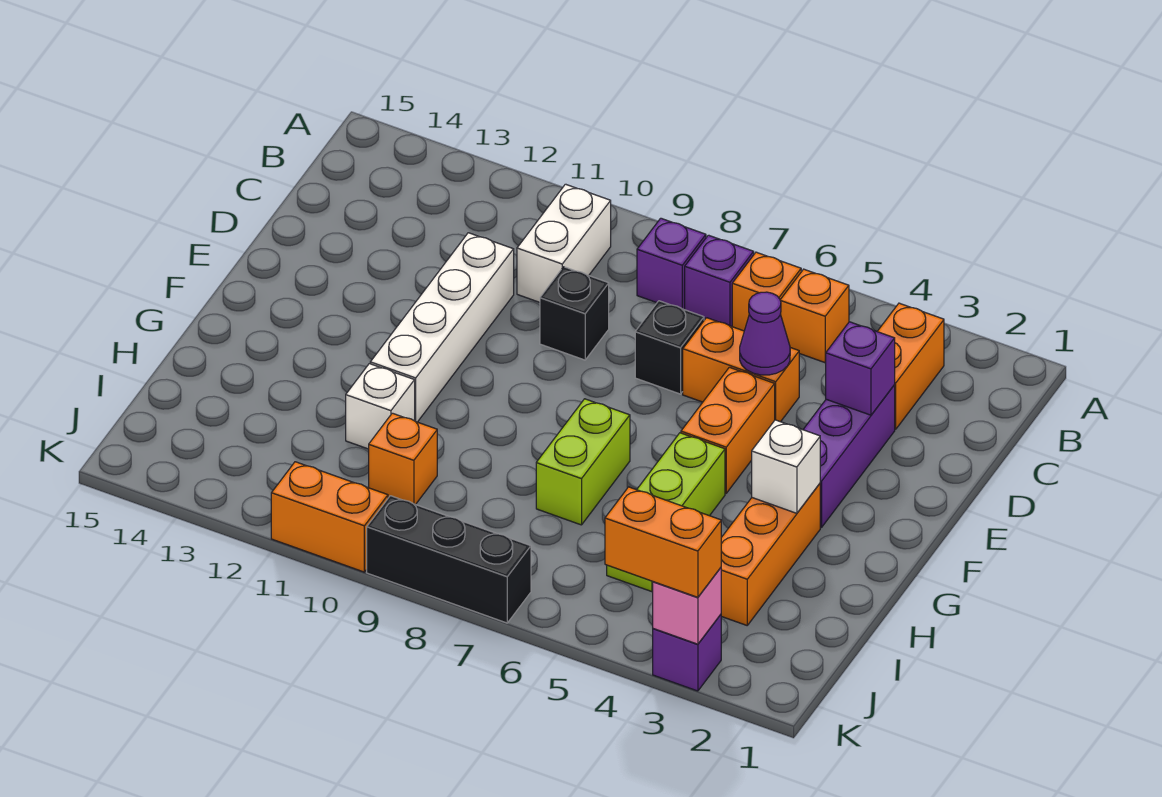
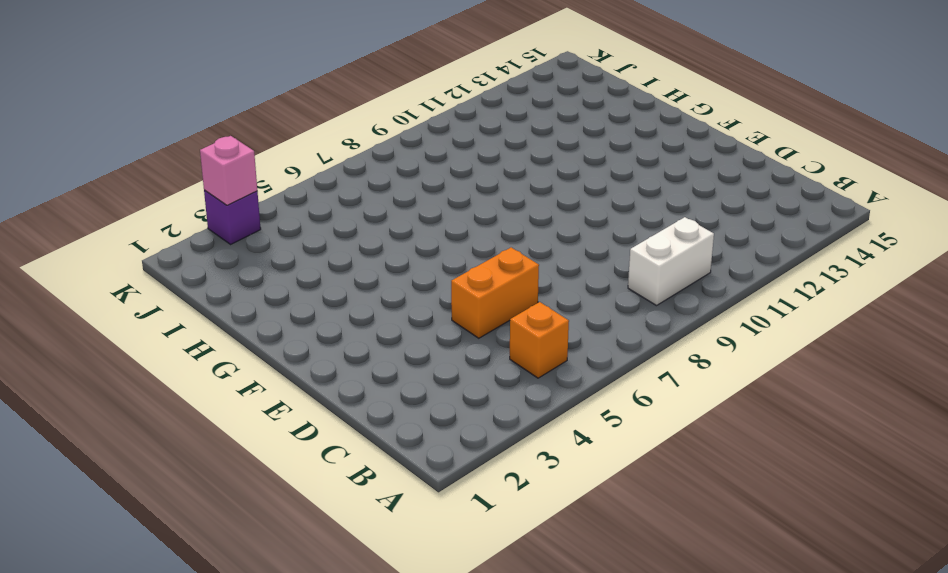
white brick B9:B10 level 1 -> white brick B10:C10 level 1
none -> orange brick B3:C3 level 1
none -> orange brick B6 level 1
none -> purple brick B7 level 1

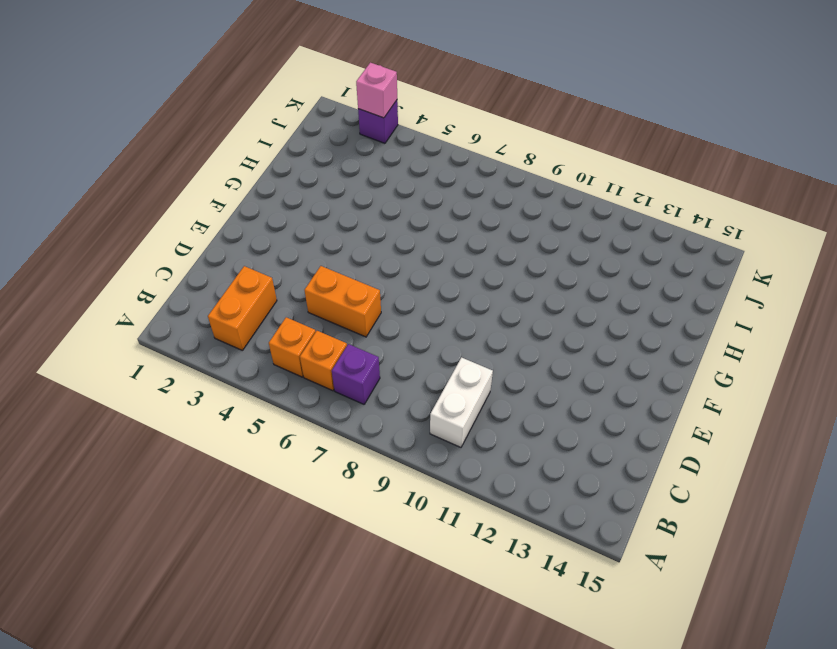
none -> purple brick B8 level 1
none -> purple brick D3:F3 level 1
none -> black brick D7 level 1

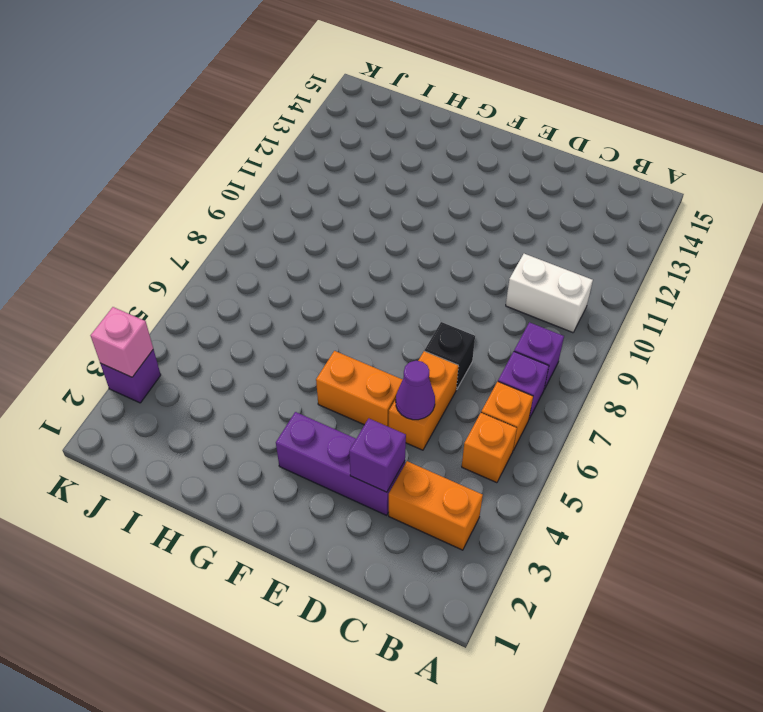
none -> black brick D9 level 1
none -> white brick D11:G11 level 1
none -> orange brick G3:I3 level 1

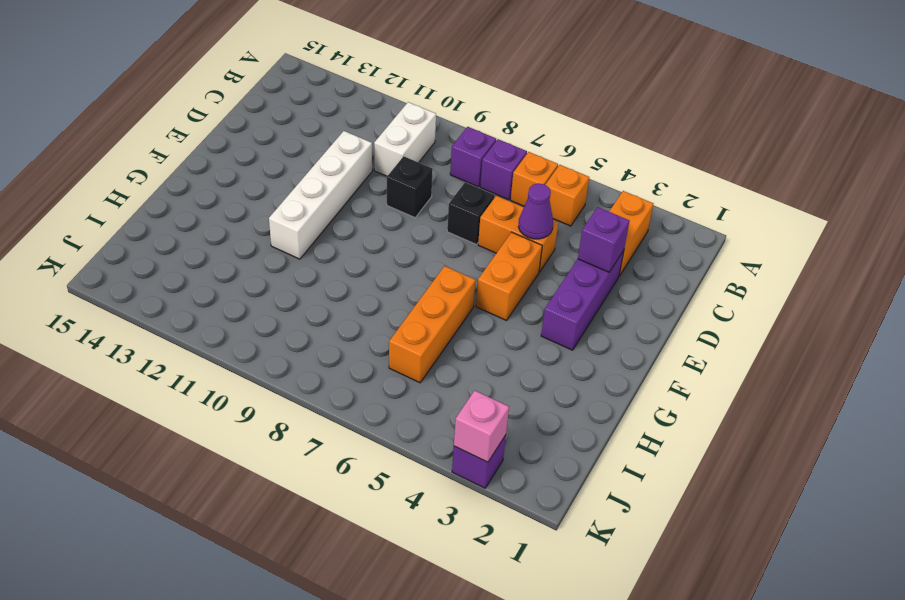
orange brick G6:I6 level 1 -> orange brick G3:I3 level 1
none -> lime brick G5:I5 level 1
none -> lime brick G7:H7 level 1
none -> white brick H11 level 1

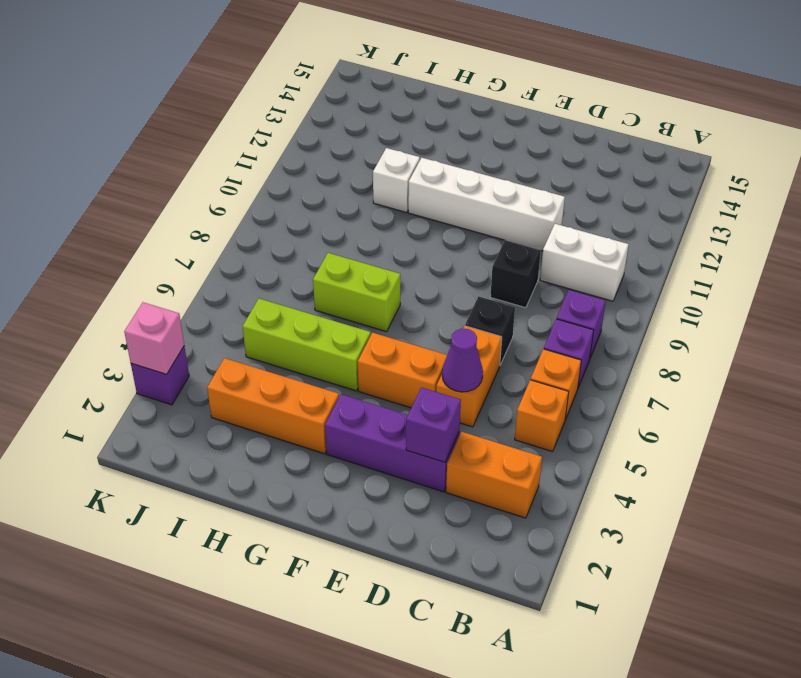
none -> orange brick I10 level 1
none -> black brick K7:K9 level 1
none -> orange brick K10:K11 level 1

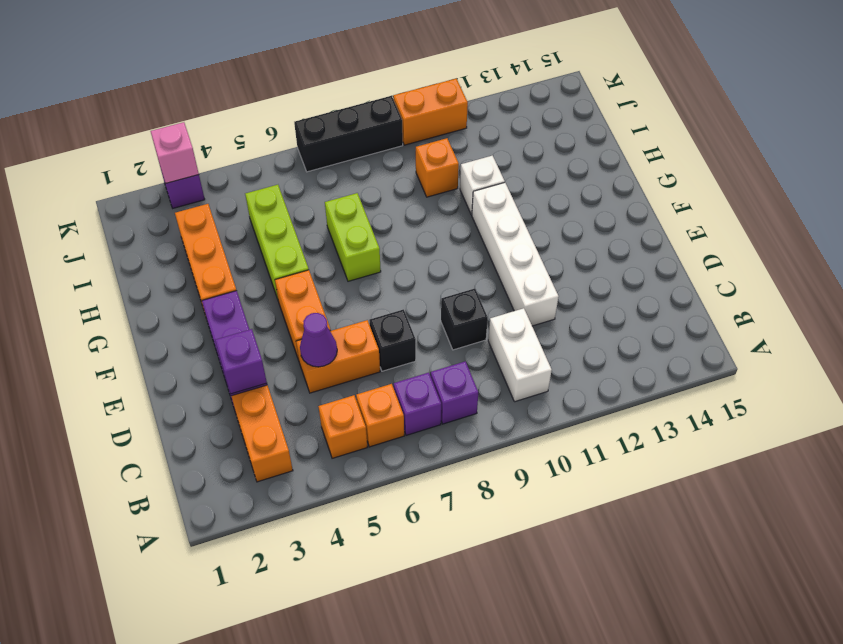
none -> white brick G3 level 2
none -> orange brick K3:K4 level 3

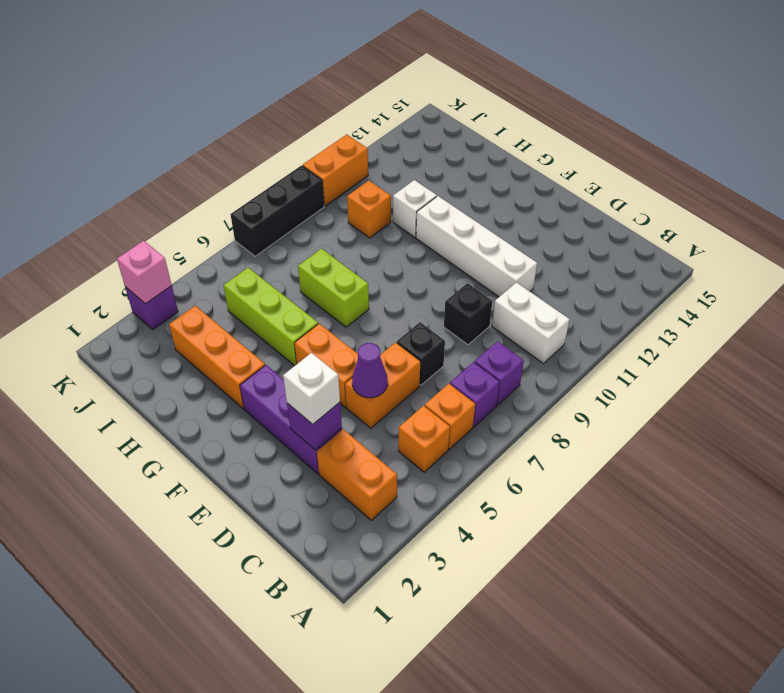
white brick D3 level 3 -> white brick G3 level 2
none -> orange brick K3:K4 level 3

